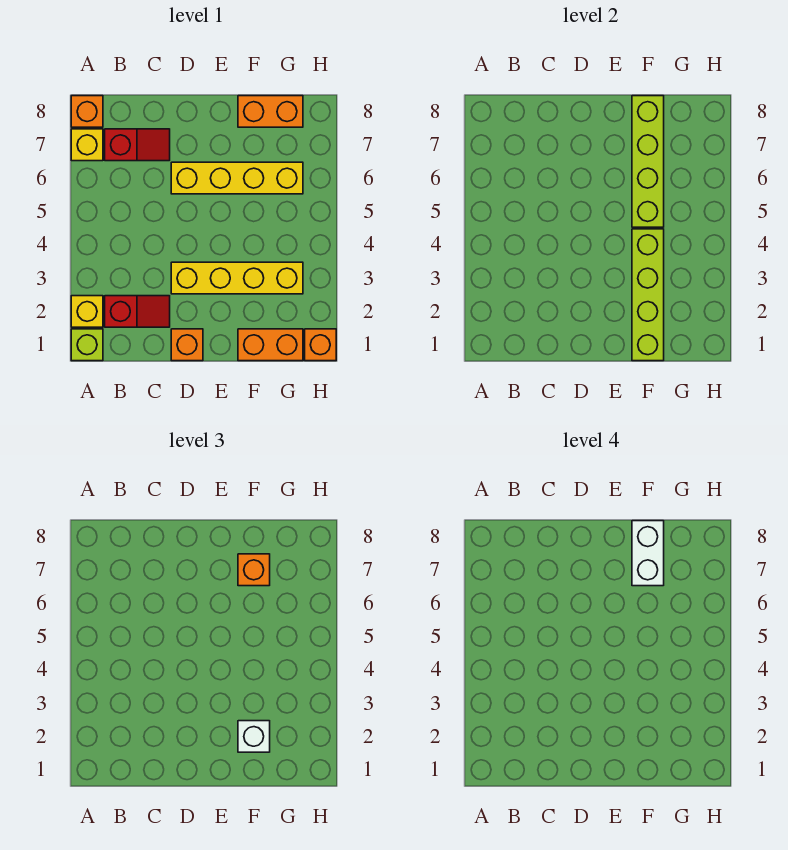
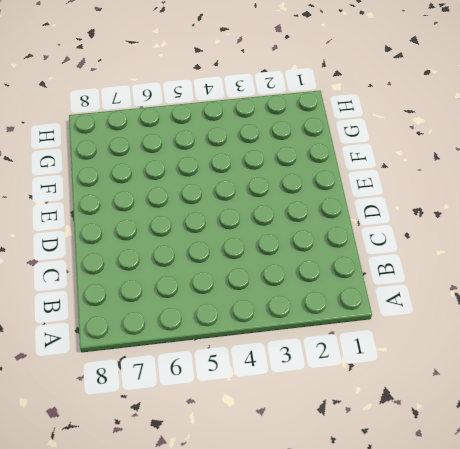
none -> lime brick A1 level 1
none -> yellow brick A2 level 1
none -> yellow brick A7 level 1

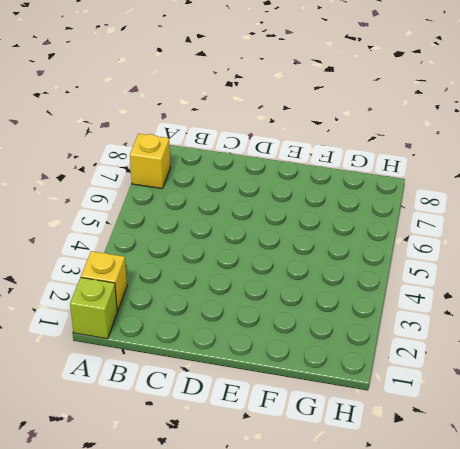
none -> orange brick A8 level 1
none -> red slope B2:C2 level 1 top B
none -> red slope B7:C7 level 1 top B

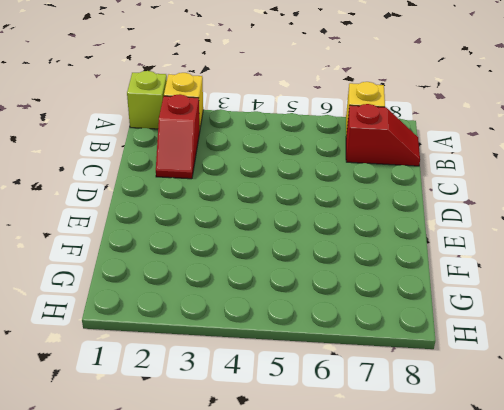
red slope B7:B8 level 1 top 7 -> red slope B7:C7 level 1 top B
none -> orange brick A8 level 1
none -> orange brick D1 level 1
none -> yellow brick D3:G3 level 1

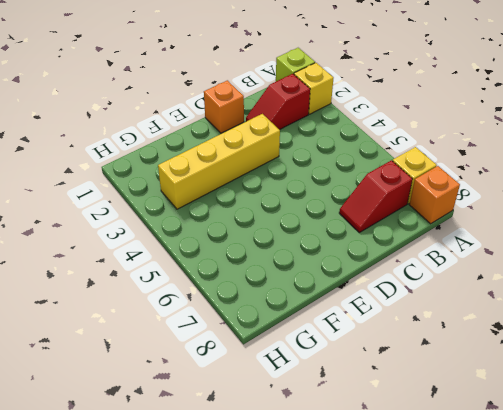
none -> yellow brick D6:G6 level 1
none -> orange brick F1:G1 level 1
none -> orange brick F8:G8 level 1

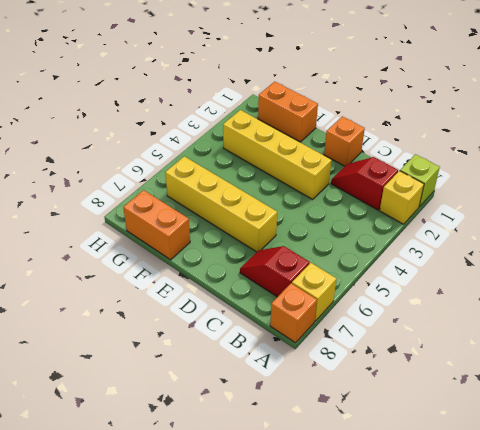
none -> orange brick H1 level 1
none -> lime brick F1:F4 level 2
none -> lime brick F5:F8 level 2

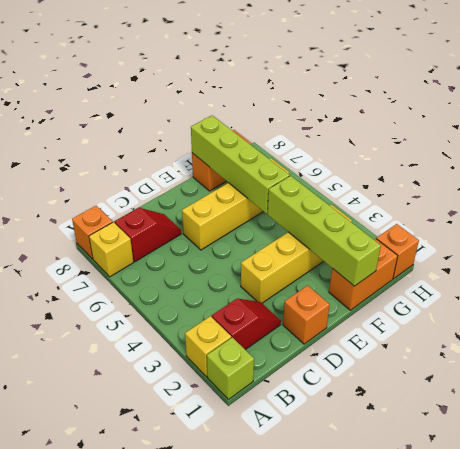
none -> white brick F2 level 3
none -> orange brick F7 level 3
none -> white brick F7:F8 level 4

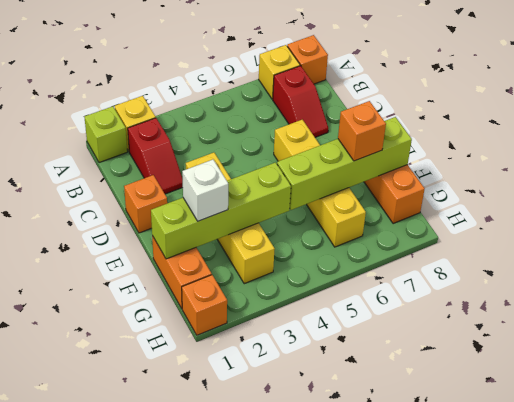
none -> white brick F7:F8 level 4

